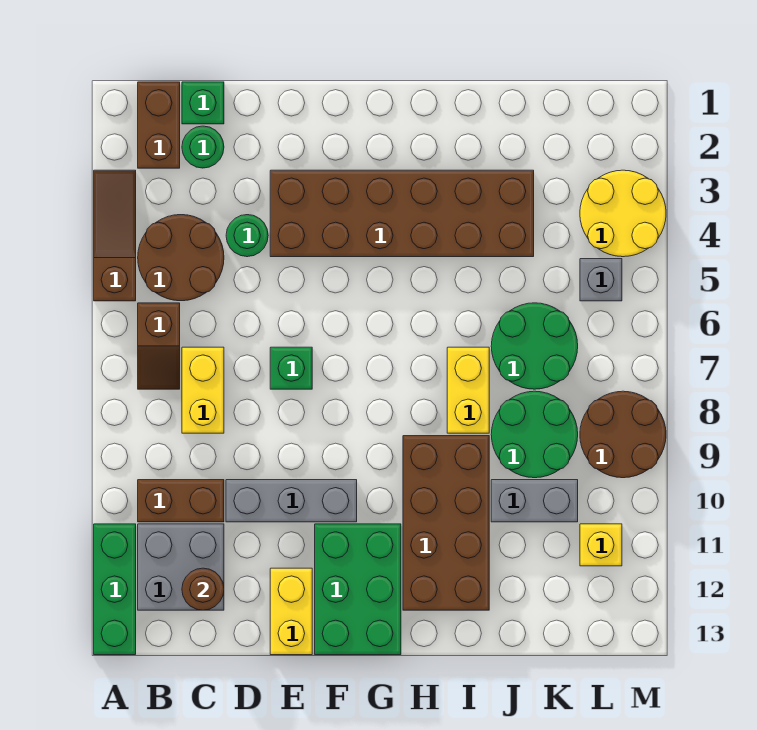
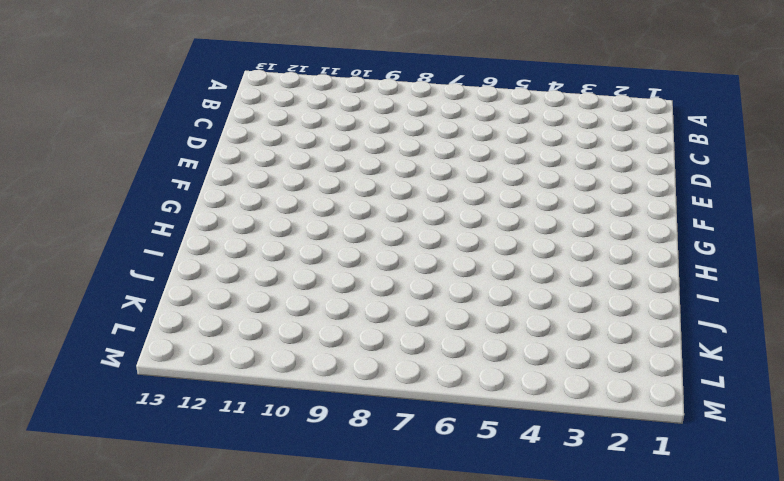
none -> brown slope A3:A5 level 1 top 5
none -> green brick A11:A13 level 1
none -> brown brick B1:B2 level 1

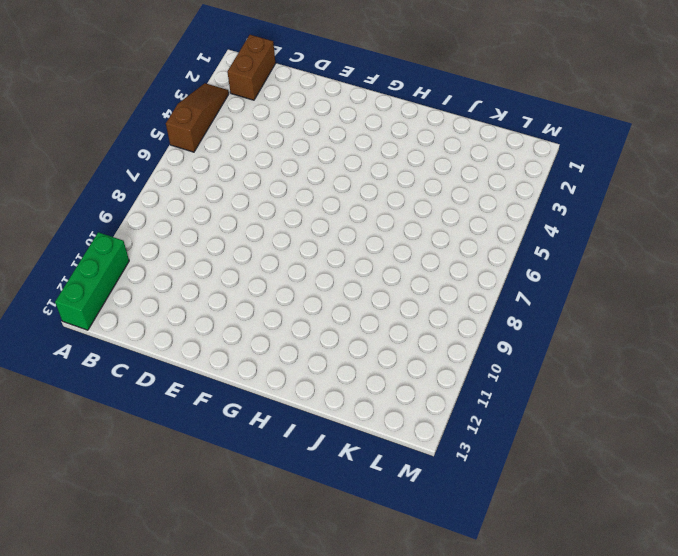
none -> brown round brick B4:C5 level 1
none -> brown slope B6:B7 level 1 top 6
none -> brown brick B10:C10 level 1

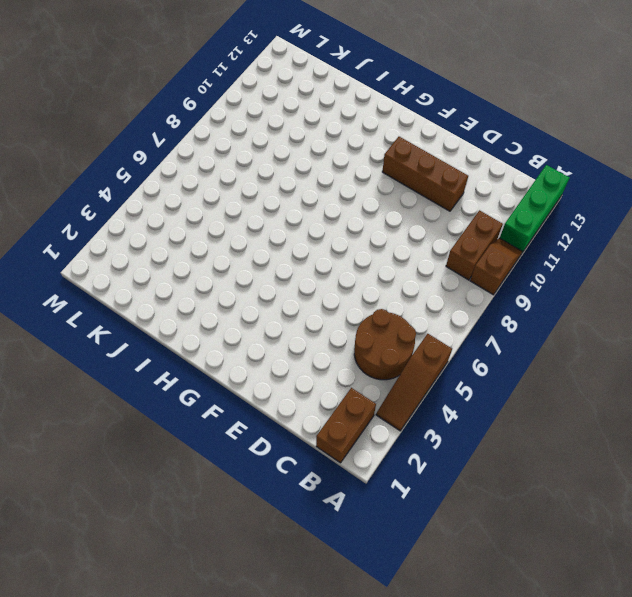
brown slope A9:A10 level 1 top 9 -> brown slope B6:B7 level 1 top 6
brown brick B9:B10 level 1 -> brown brick B10:C10 level 1
brown brick D11:F11 level 1 -> green brick F11:G13 level 1
none -> grey brick B11:C12 level 1
none -> green brick C1 level 1
none -> green round brick C2 level 1

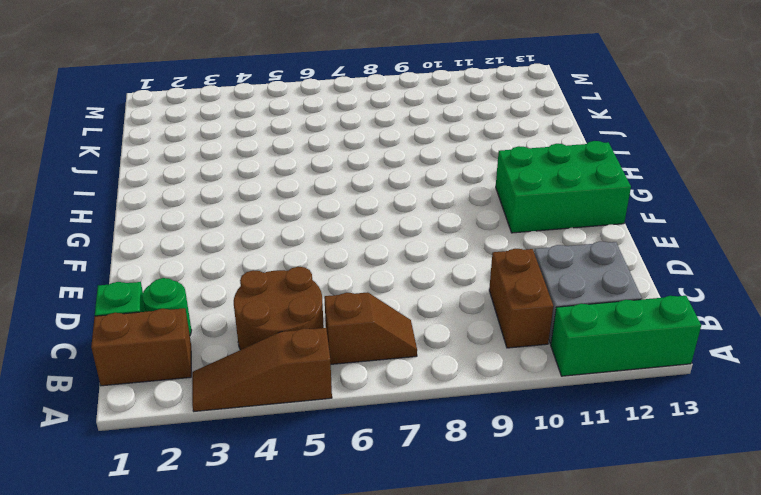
none -> yellow brick C7:C8 level 1
none -> green round brick D4 level 1
none -> grey brick D10:F10 level 1

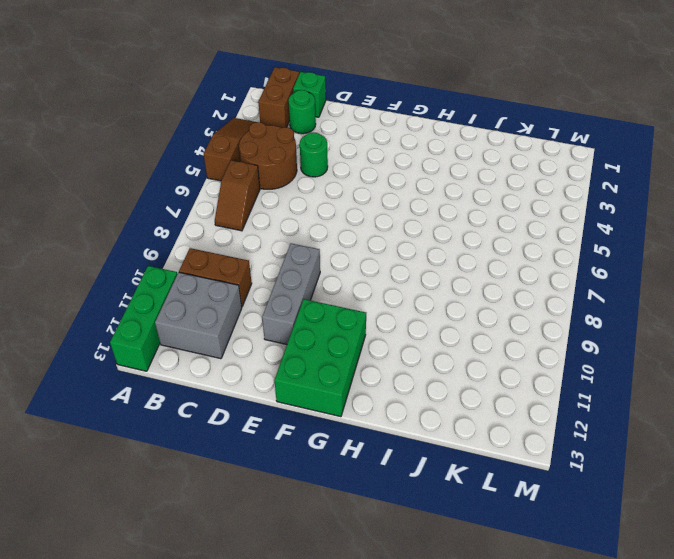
grey brick E9:E11 level 1 -> grey brick D10:F10 level 1
none -> yellow brick C7:C8 level 1
none -> brown brick E3:J4 level 1
none -> green brick E7 level 1

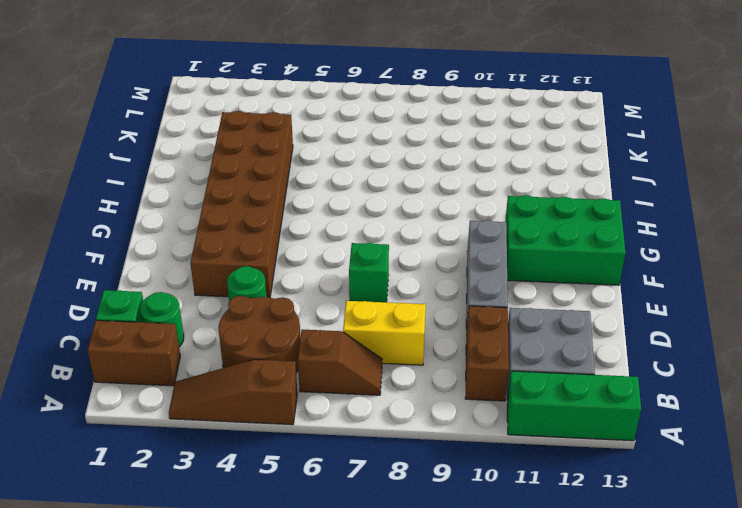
none -> yellow brick E12:E13 level 1
none -> brown brick H9:I12 level 1
none -> yellow brick I7:I8 level 1

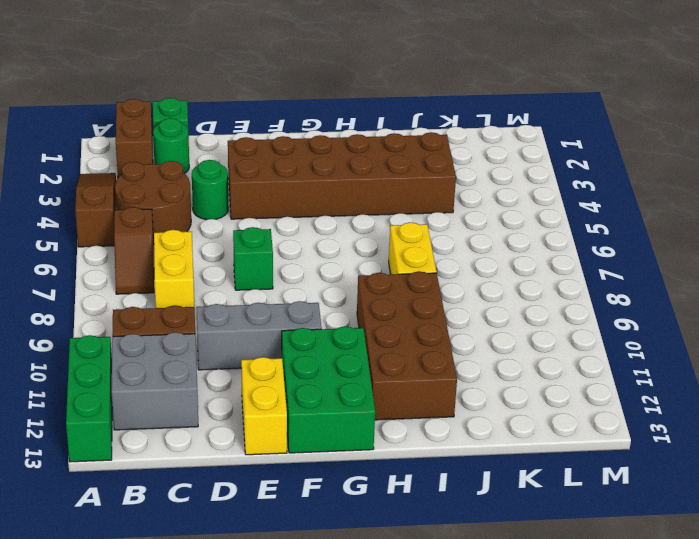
none -> green round brick J6:K7 level 1
none -> green round brick J8:K9 level 1
none -> grey brick J10:K10 level 1

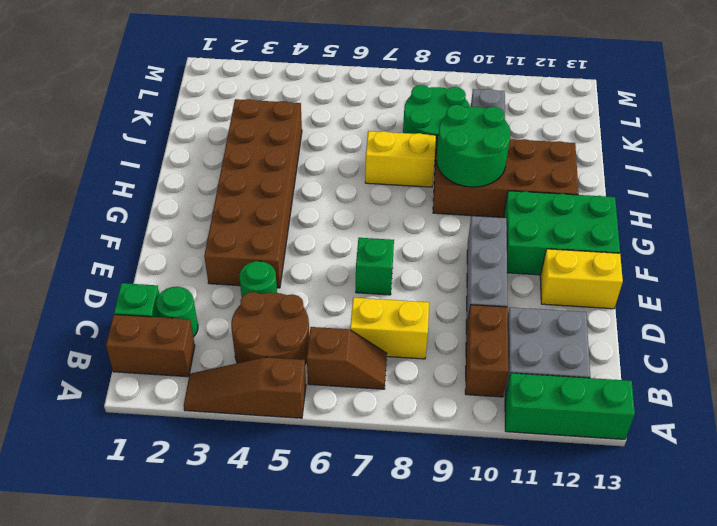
green round brick H9:I10 level 2 -> green round brick J6:K7 level 1
none -> yellow round brick L3:M4 level 1
none -> grey brick L5 level 1
none -> brown round brick L8:M9 level 1

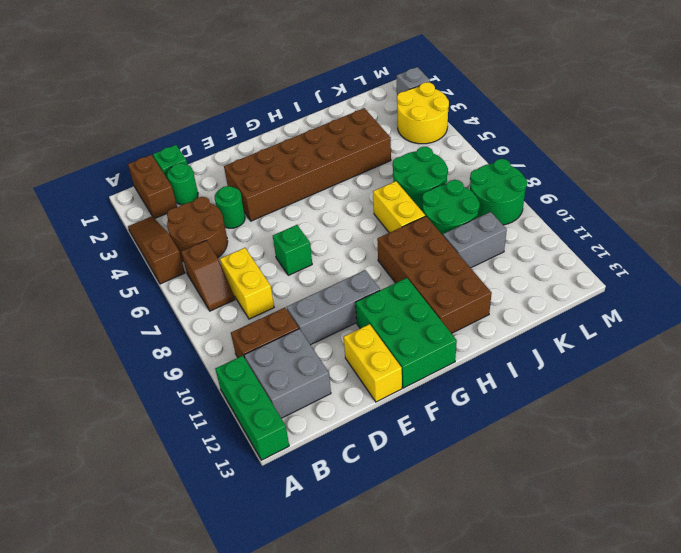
green round brick L8:M9 level 1 -> brown round brick L8:M9 level 1
grey brick M2 level 1 -> grey brick L5 level 1
none -> yellow brick L11 level 1
none -> brown round brick C12 level 2

